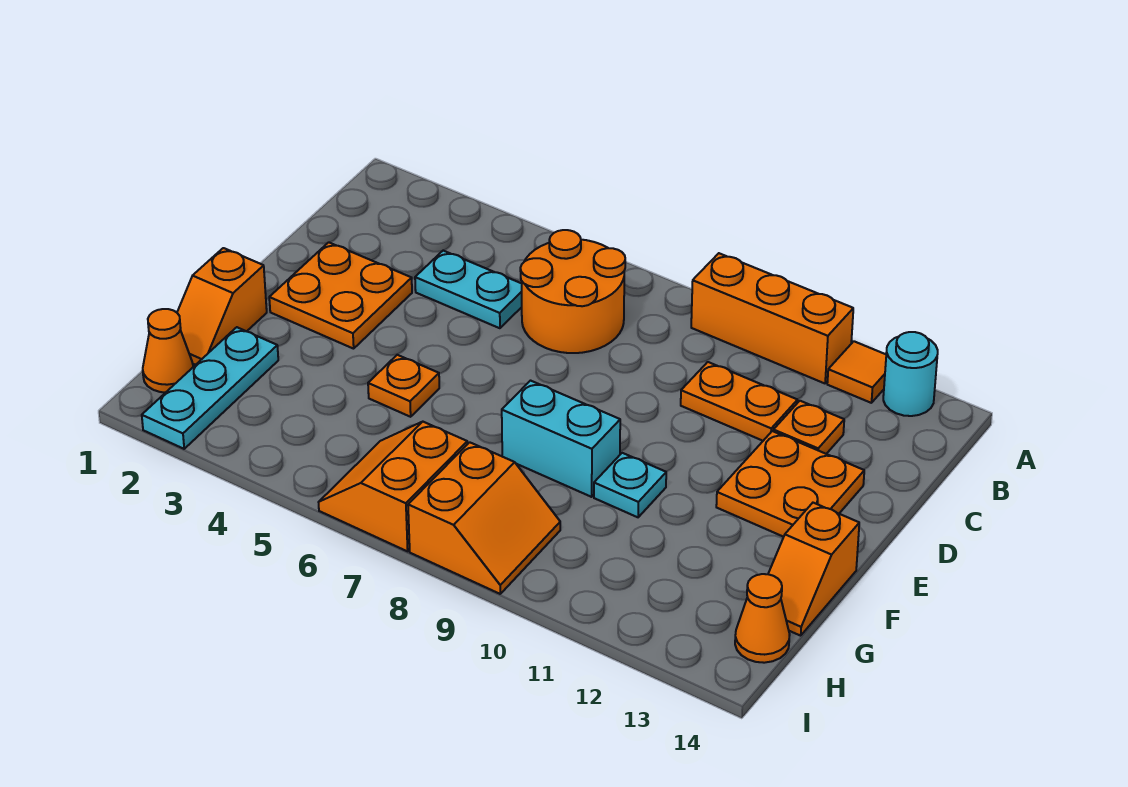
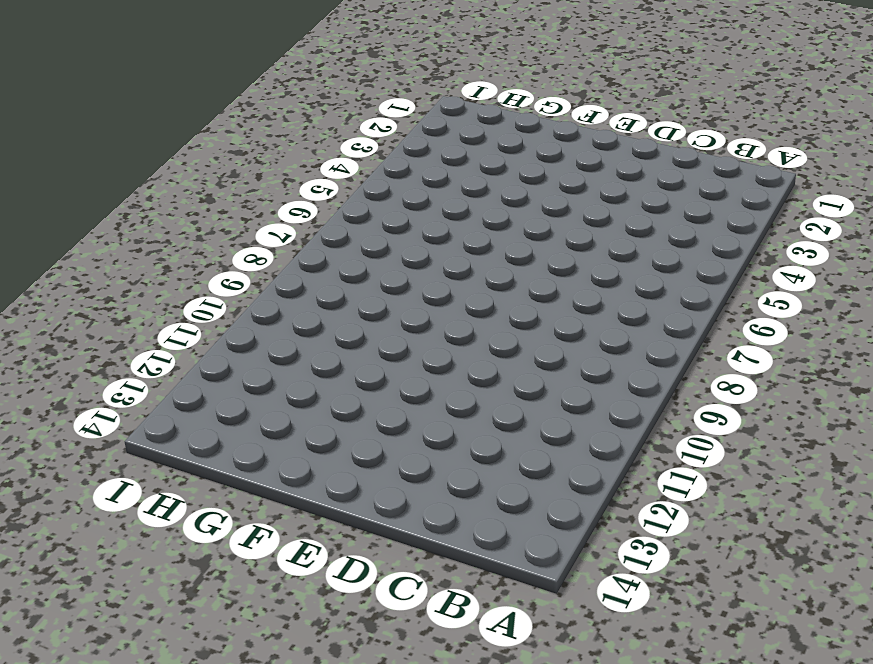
none -> orange brick A9:A11 level 1
none -> orange tile A12 level 1
none -> cyan round brick A13 level 1

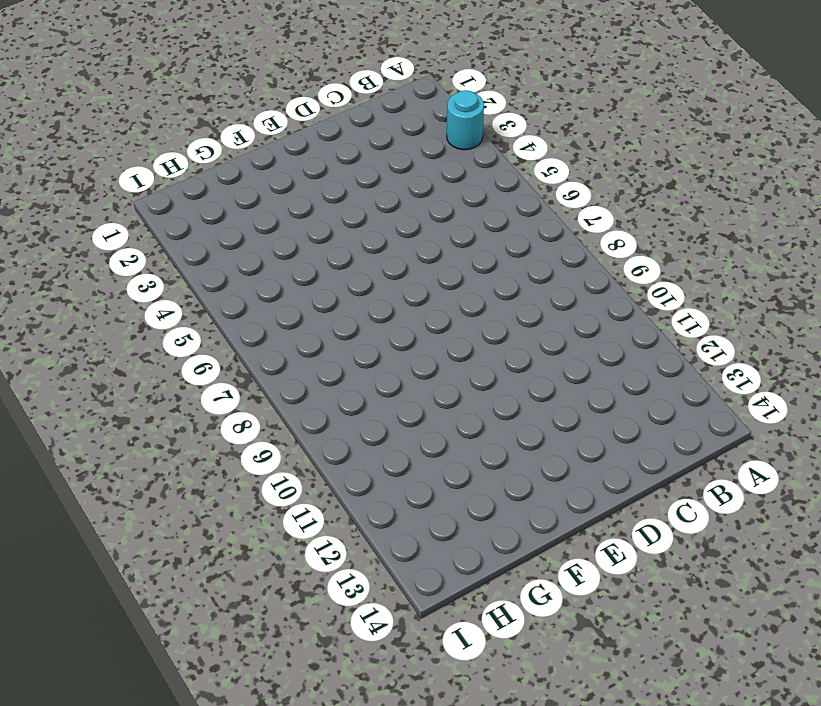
cyan round brick A3 level 1 -> cyan round brick A13 level 1
none -> orange brick A9:A11 level 1
none -> orange tile A12 level 1
none -> orange round brick B6:C7 level 1

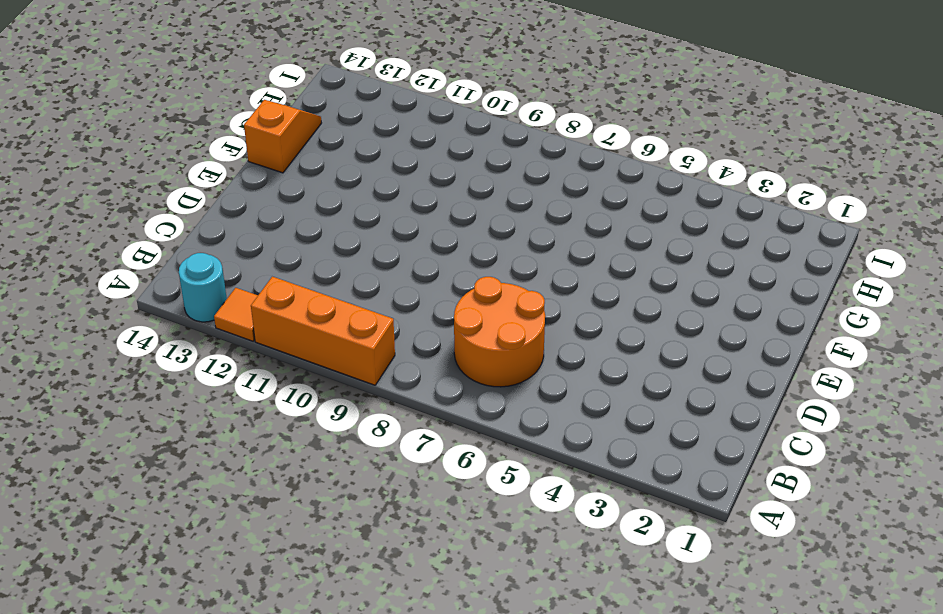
none -> cyan plate C4:C5 level 1
none -> orange plate C10:C11 level 1
none -> orange plate C12 level 1

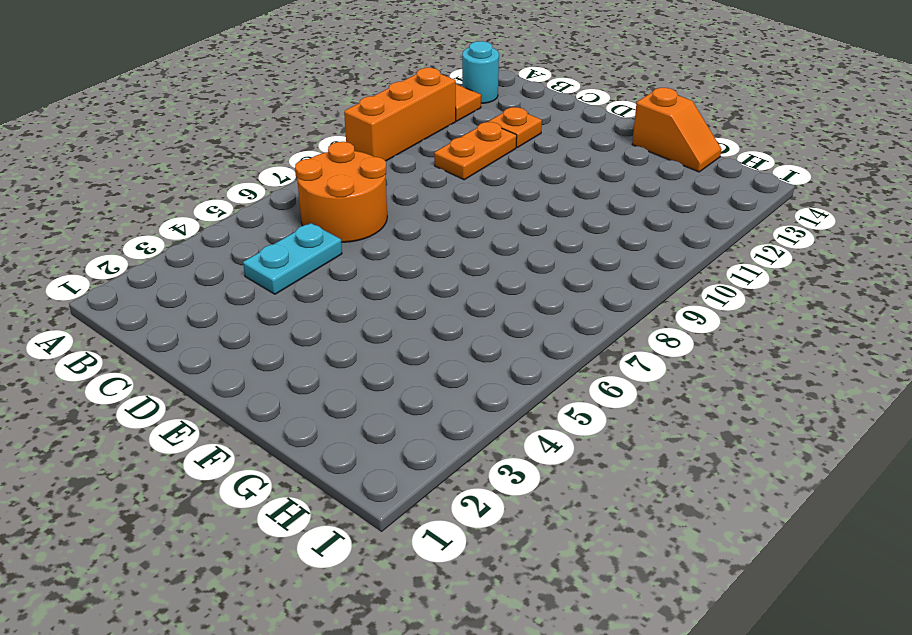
none -> orange plate D2:E3 level 1
none -> orange plate D12:E13 level 1
none -> orange slope F1:G1 level 1 top F

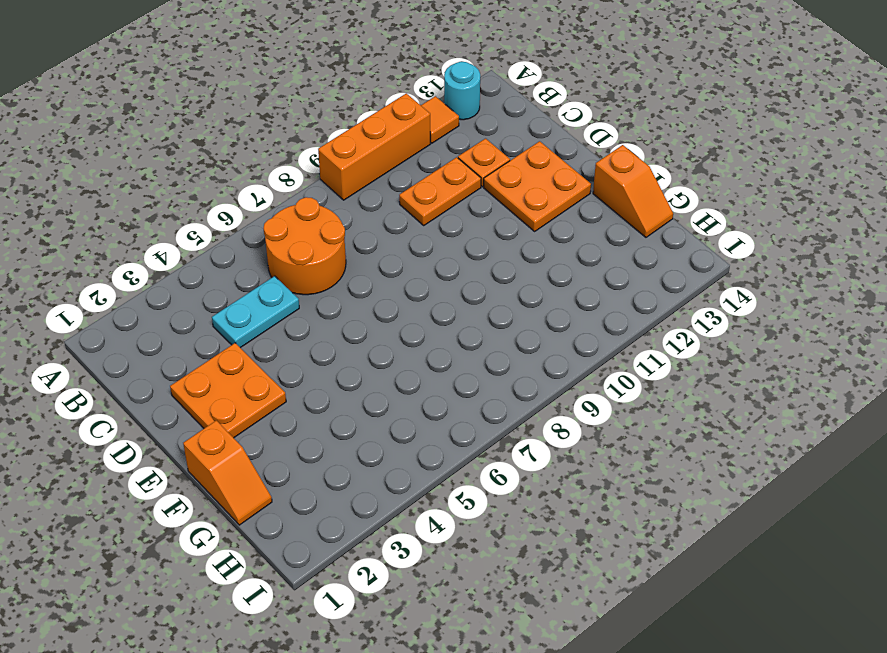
none -> orange plate F5 level 1
none -> cyan brick F8:F9 level 1
none -> cyan plate F10 level 1

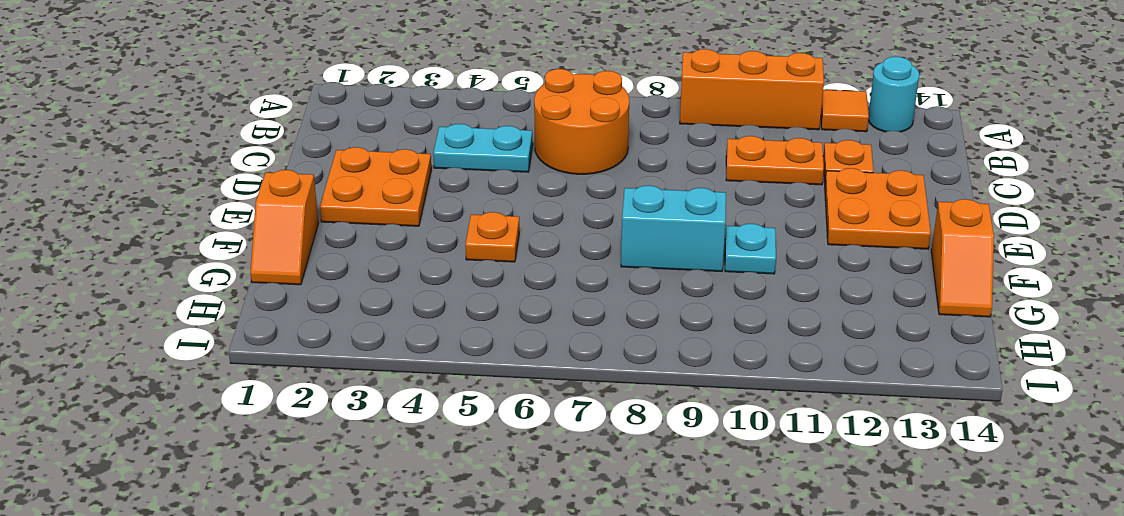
none -> cyan plate G2:I2 level 1
none -> orange cone H1 level 1
none -> orange slope H6:I7 level 1 top 7

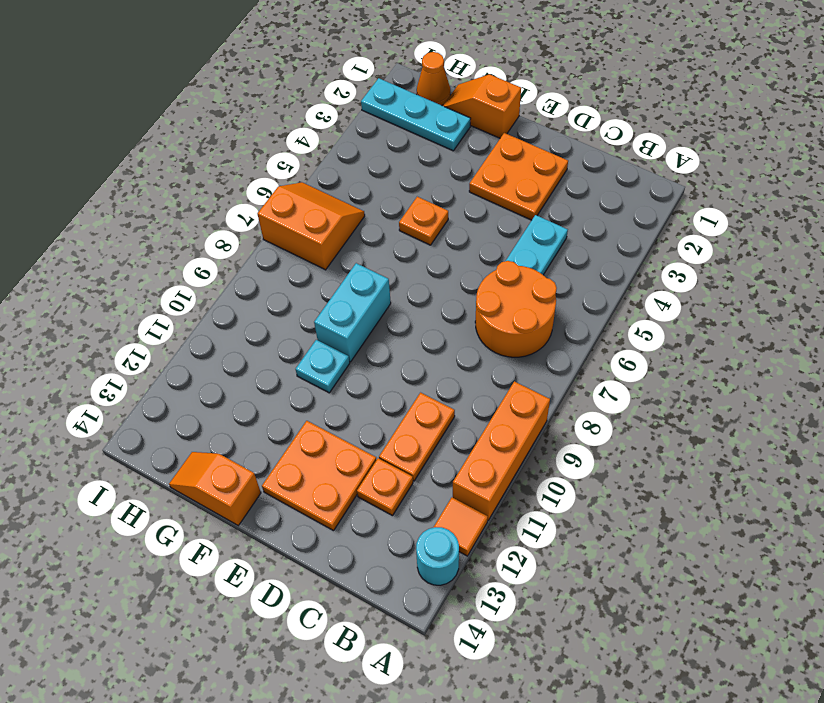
none -> orange slope H8:I9 level 1 top 8
none -> orange cone H14 level 1

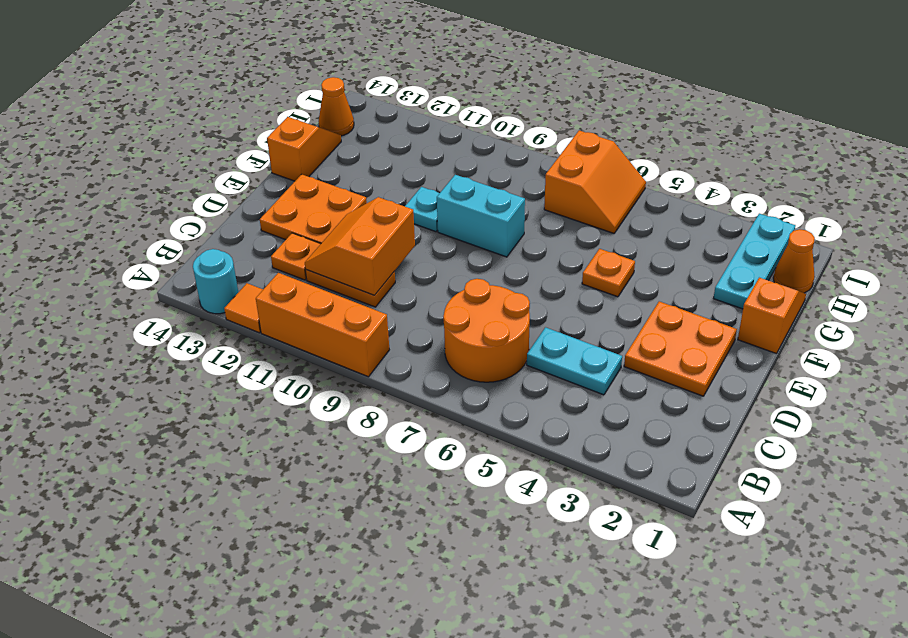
orange slope C10:D11 level 2 top 10 -> orange slope H8:I9 level 1 top 8

